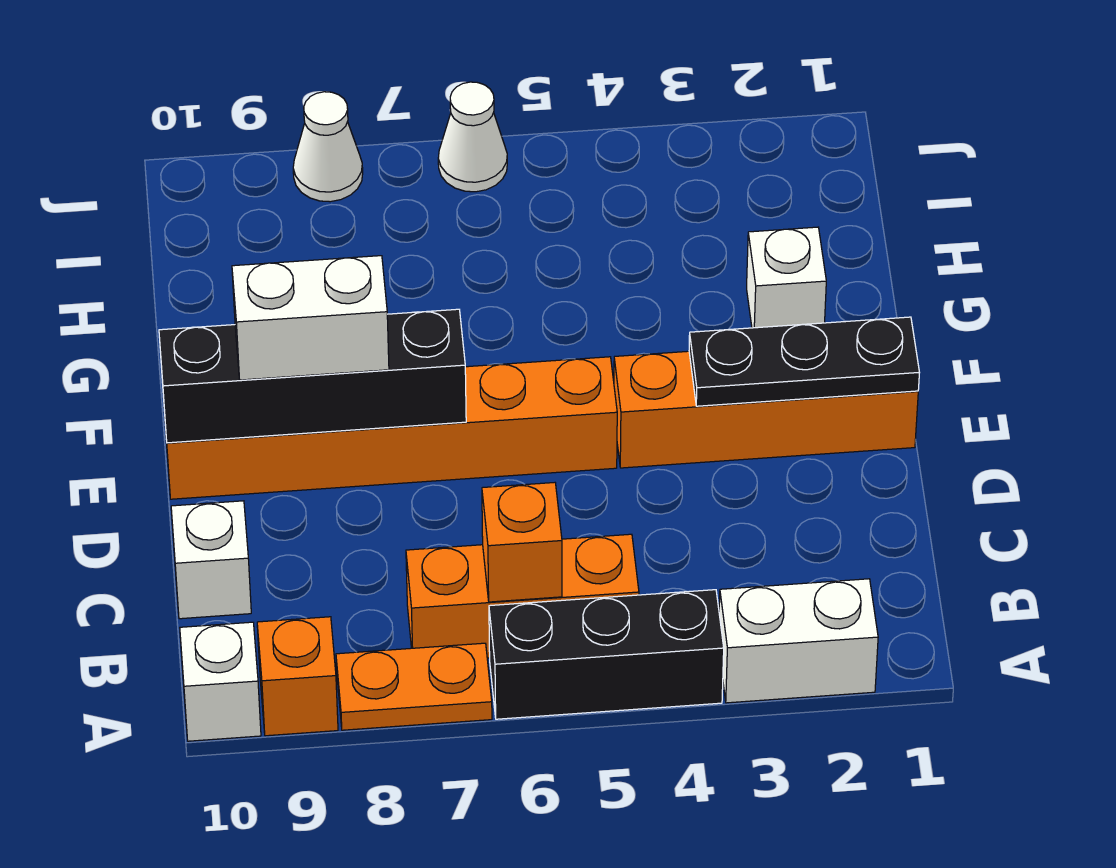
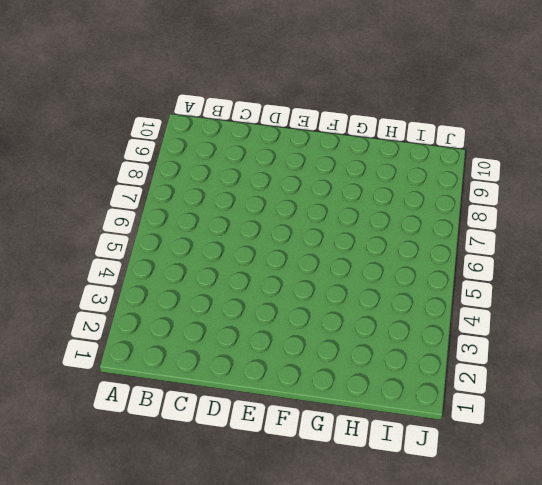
none -> white brick A2:A3 level 1
none -> black brick A4:A6 level 1
none -> orange plate A7:A8 level 1

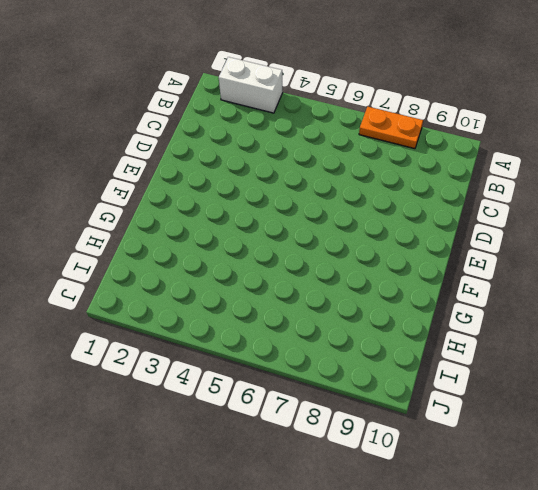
none -> black brick A4:A6 level 1
none -> orange brick A9 level 1
none -> white brick A10 level 1

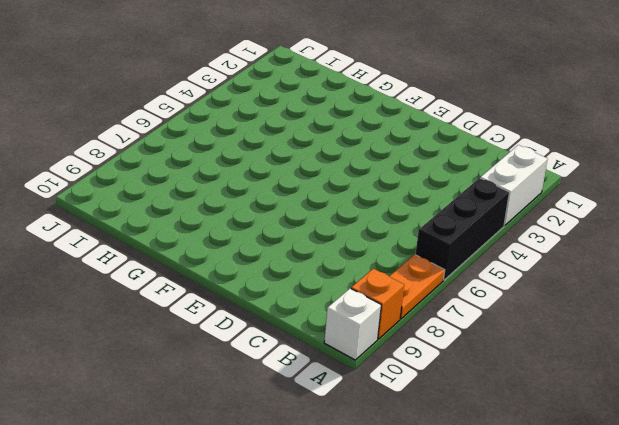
none -> orange brick B5:B7 level 1
none -> white brick C10 level 1
none -> orange brick E1:E4 level 1

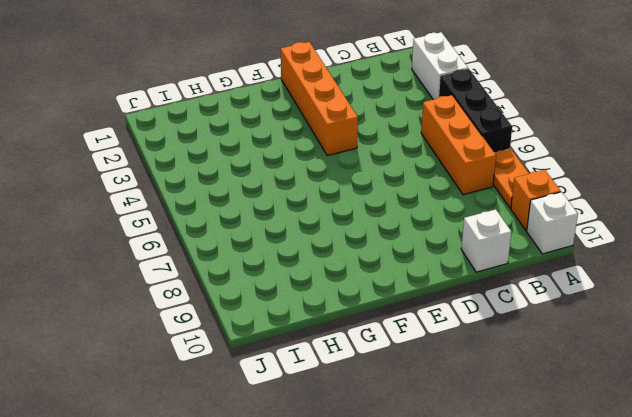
none -> orange brick E5:E10 level 1
none -> white brick G2 level 1
none -> white cone J6 level 1

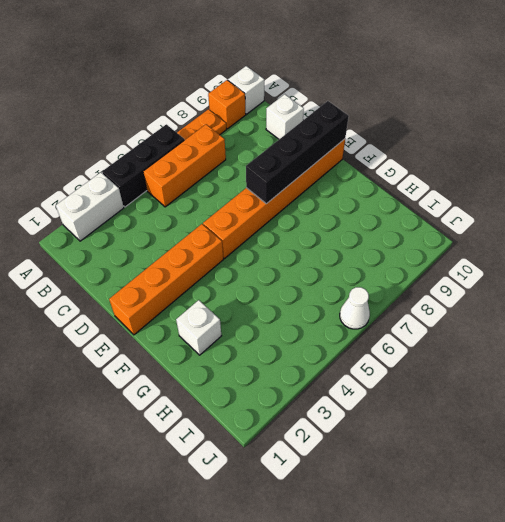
none -> white cone J8 level 1
none -> orange brick B6 level 2
none -> black plate E1:E3 level 2

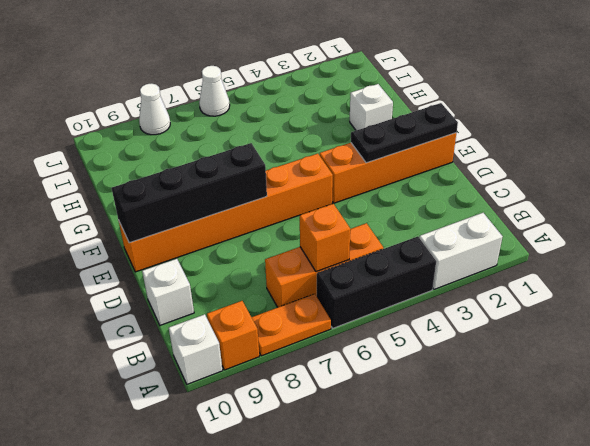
none -> white brick E8:E9 level 3

